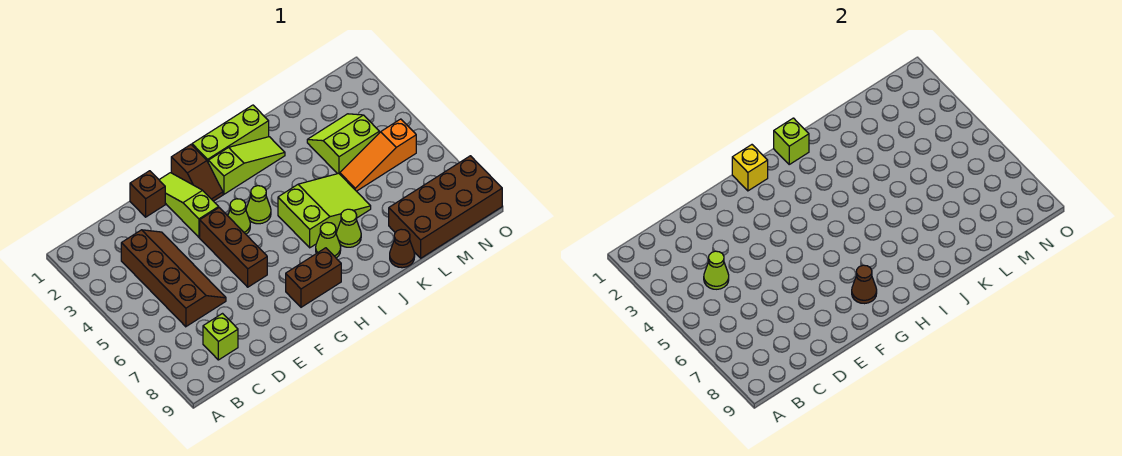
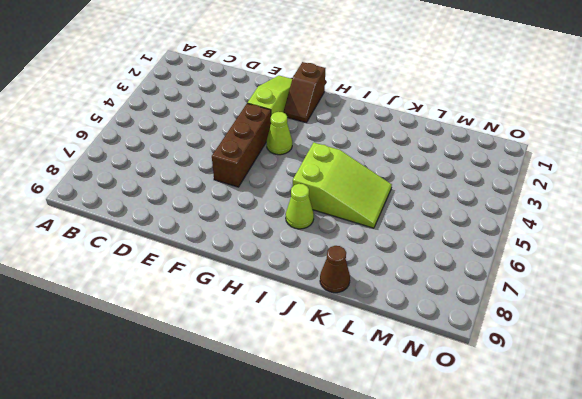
none -> brown slope C3:D6 level 1 top C
none -> lime brick C8 level 1
none -> brown brick E1 level 1

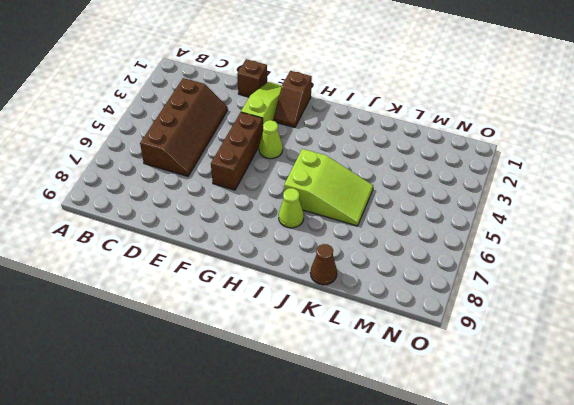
none -> lime brick C8 level 1
none -> brown brick G8:H8 level 1
none -> lime brick H1:J1 level 1

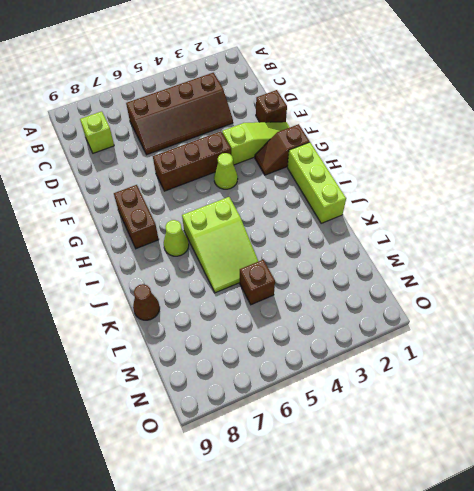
brown brick L5 level 1 -> orange slope L5:N5 level 1 top N
none -> lime slope H2:J2 level 1 top H
none -> lime cone H4 level 1
none -> lime cone J7 level 1

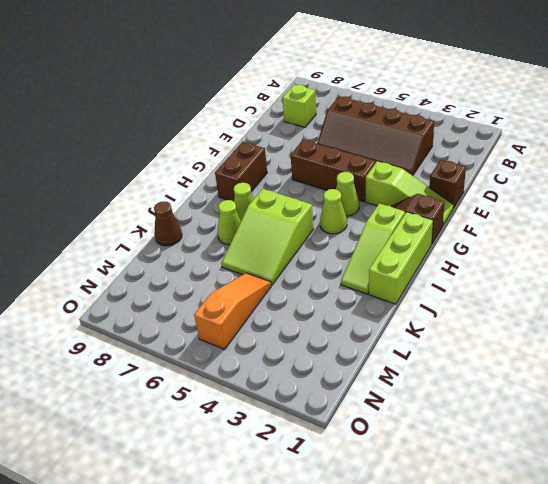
none -> lime slope L3:M4 level 1 top 4
none -> brown brick L8:O9 level 1
none -> lime cone C4 level 2

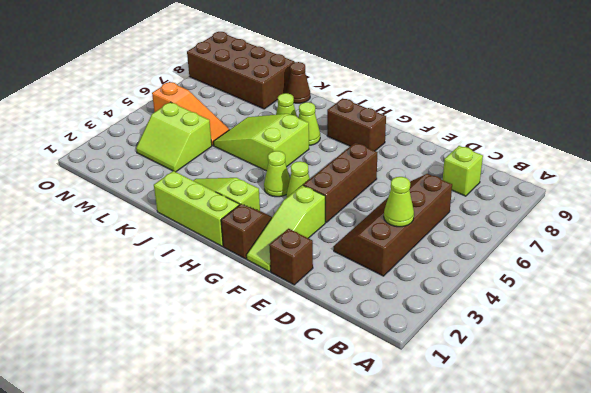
none -> yellow brick G1 level 2
none -> brown cone G8 level 2
none -> lime brick I1 level 2

